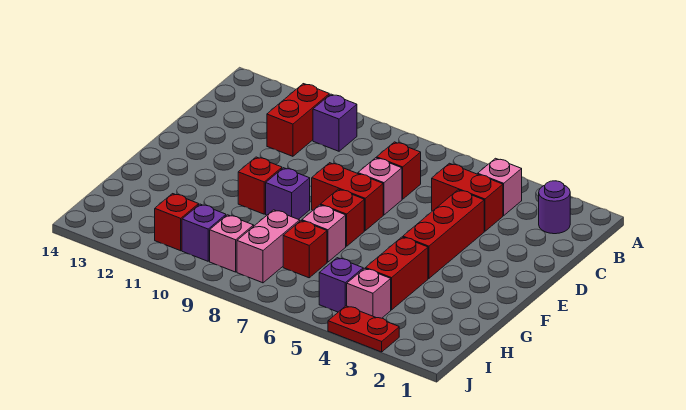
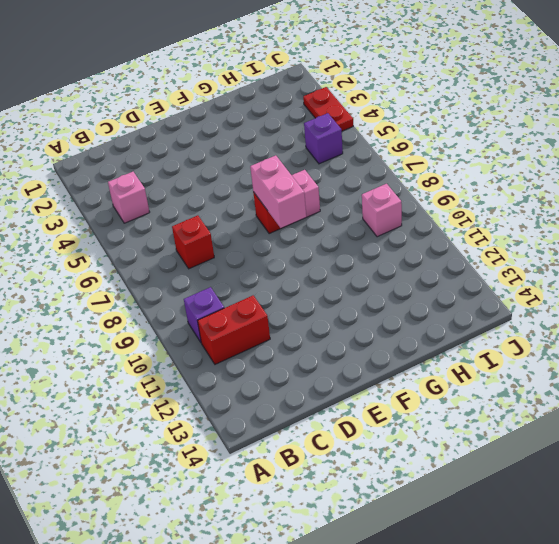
pink brick F7:F8 level 2 -> pink brick H8:I8 level 1
none -> purple round brick B2 level 1
none -> red brick C4:C5 level 1
none -> red brick D4:F4 level 1

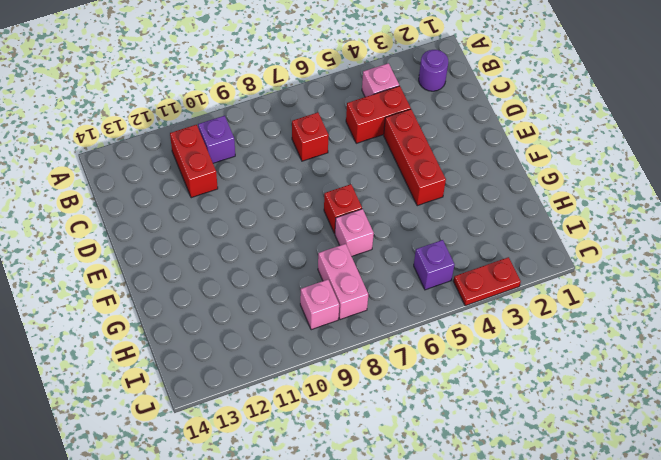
none -> pink brick D7 level 1
none -> red brick E7:E8 level 1
none -> purple brick F9 level 1

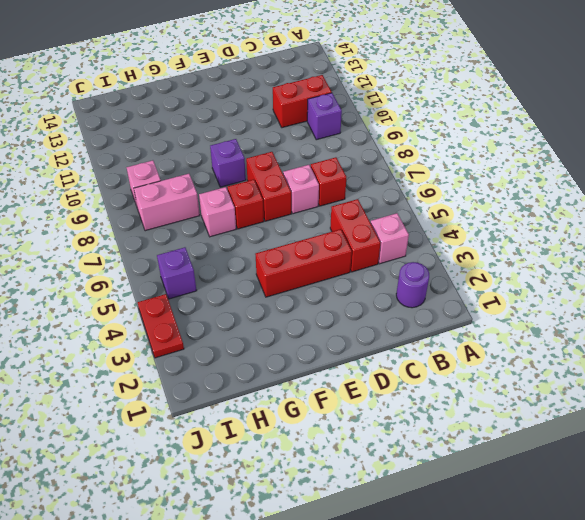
none -> red brick F10 level 1
none -> red brick G4:H4 level 1
none -> red brick H7 level 1

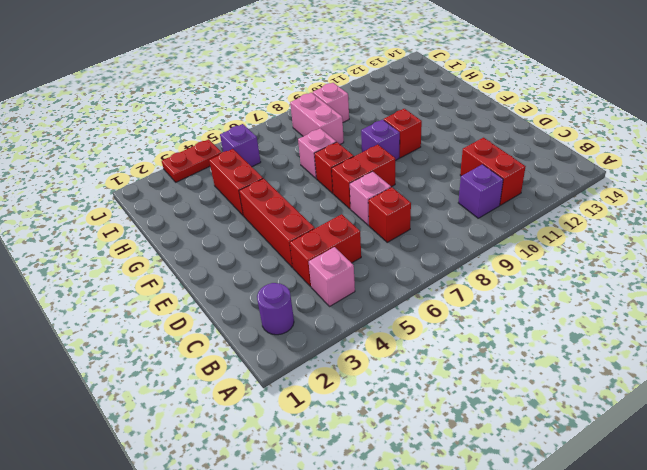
none -> red brick H7 level 1
none -> pink brick I4 level 1
none -> purple brick I10 level 1

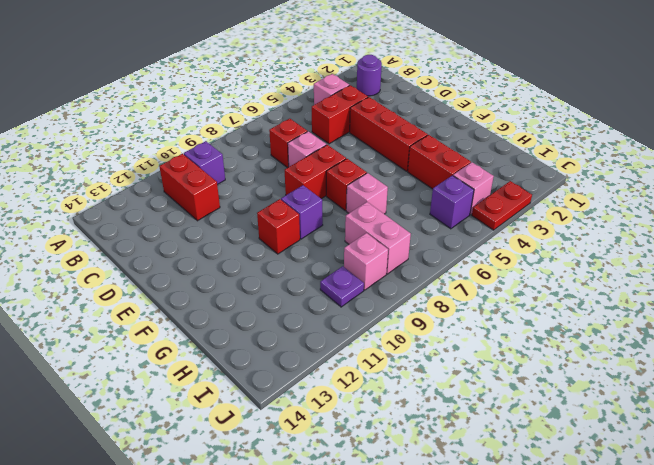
purple plate I10 level 1 -> purple brick I10 level 1
none -> red brick H7 level 1
none -> red brick I11 level 1

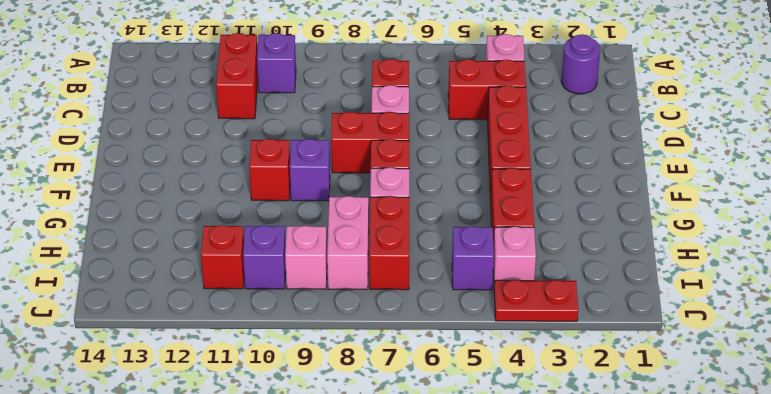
red brick H7:I7 level 1 -> red brick H7 level 1

